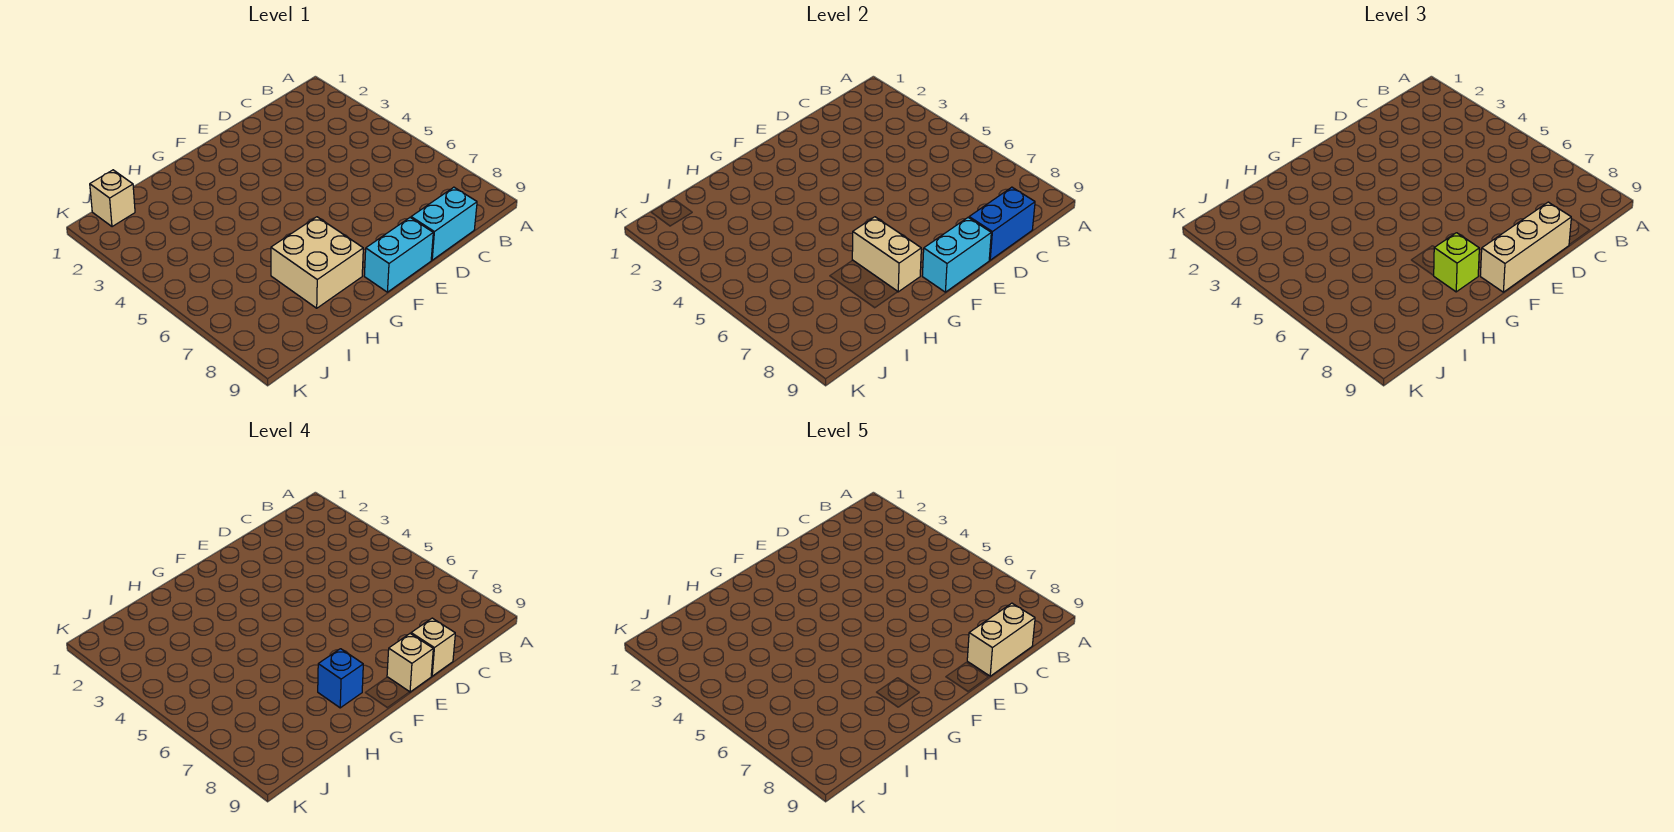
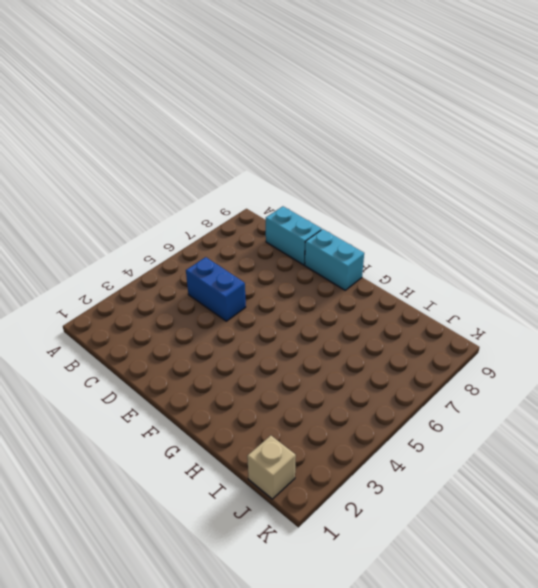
blue brick C5:D5 level 1 -> blue brick C9:D9 level 2
none -> tan brick G7:H8 level 1
none -> cyan brick E9:F9 level 2
none -> tan brick G7:G8 level 2

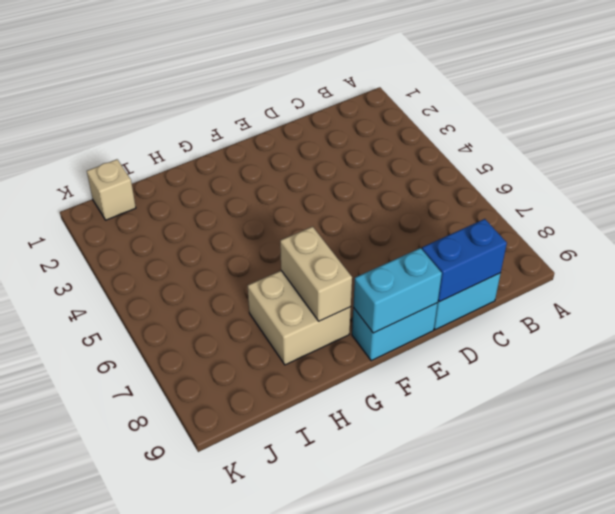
none -> tan brick D9:F9 level 3
none -> lime brick G8 level 3
none -> tan brick D9 level 4

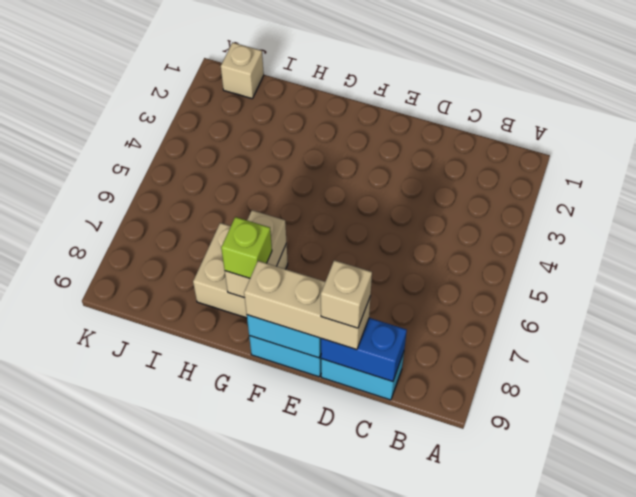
none -> tan brick E9 level 4
none -> blue brick G8 level 4
none -> tan brick C9:D9 level 5

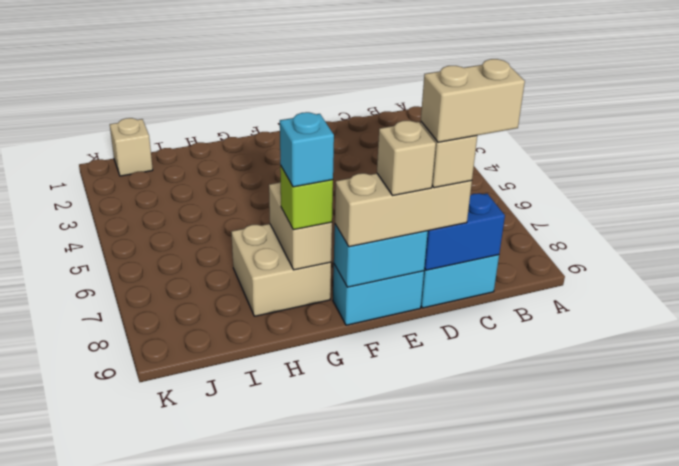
cyan brick G8 level 4 -> blue brick G8 level 4

